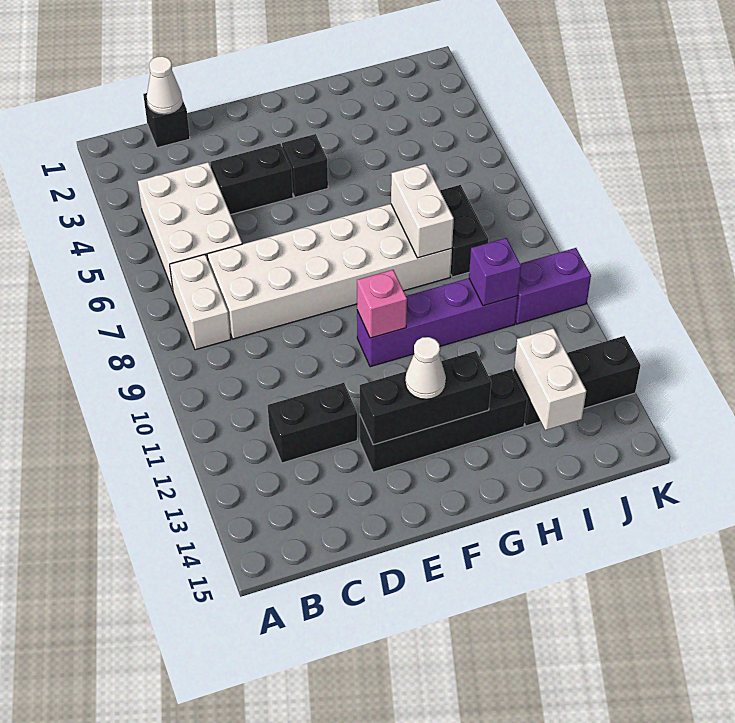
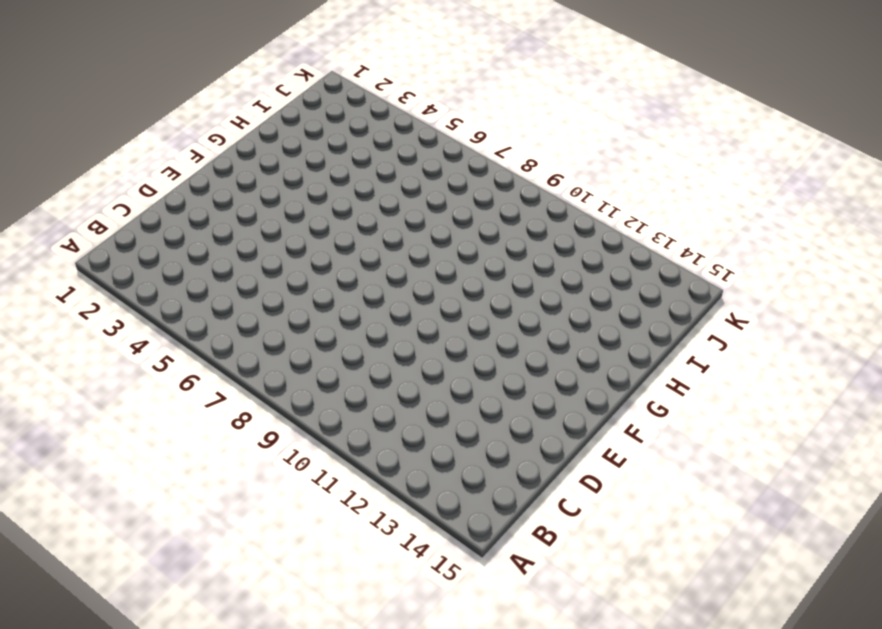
none -> white brick B4:C6 level 1
none -> white brick B7:B8 level 1
none -> black brick C1 level 1

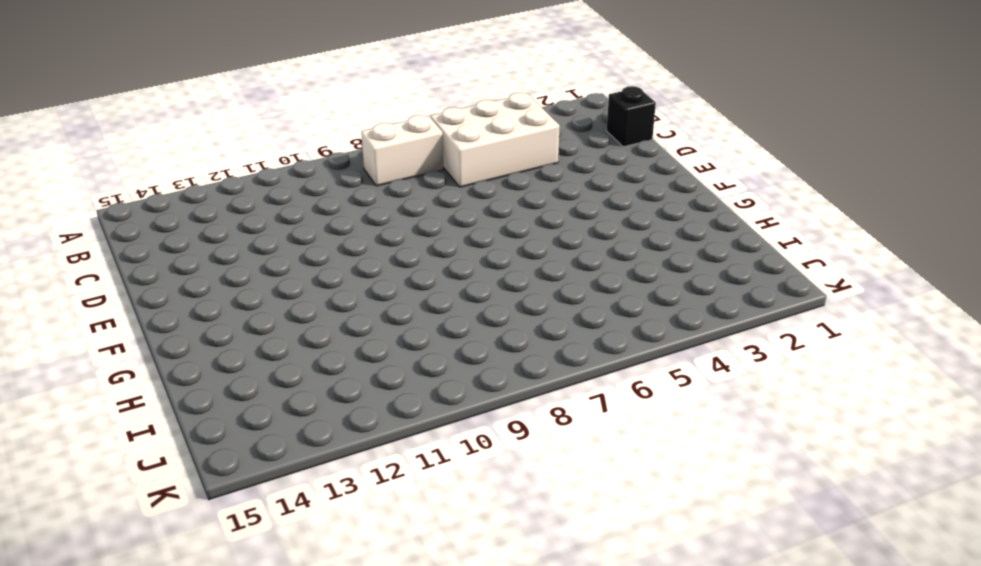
none -> white brick C7:H8 level 1
none -> black brick C12:D12 level 1
none -> black brick D4:E4 level 1

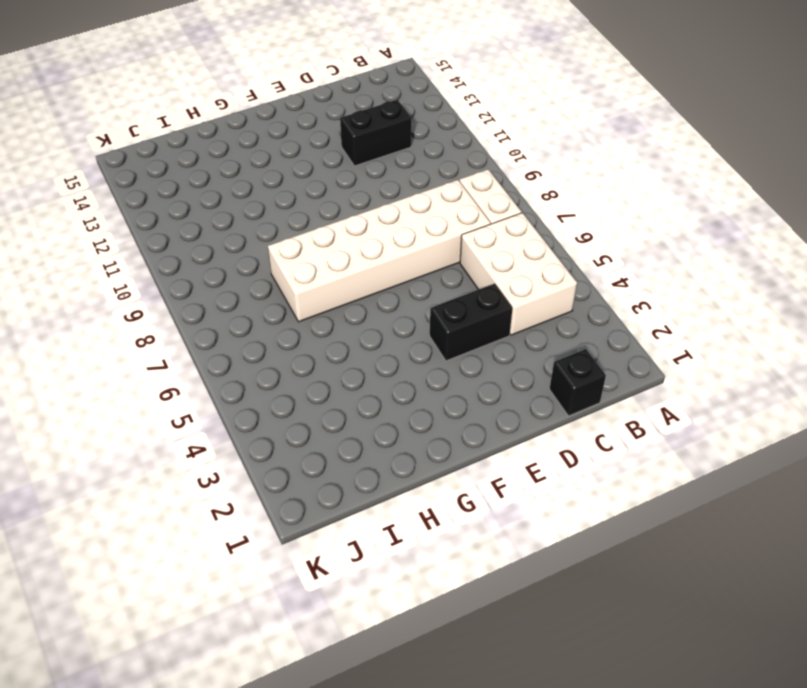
none -> black brick E13:H13 level 1
none -> black brick F4 level 1
none -> purple brick F10:I10 level 1

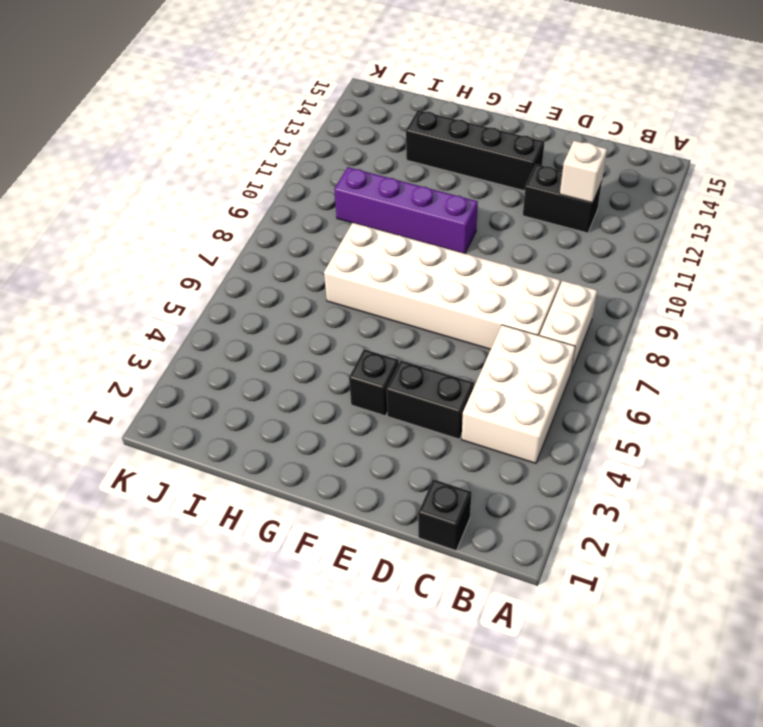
white brick C12 level 2 -> none
none -> black brick I7:I8 level 1
none -> black brick I13:K13 level 1
none -> purple brick J10:K10 level 1

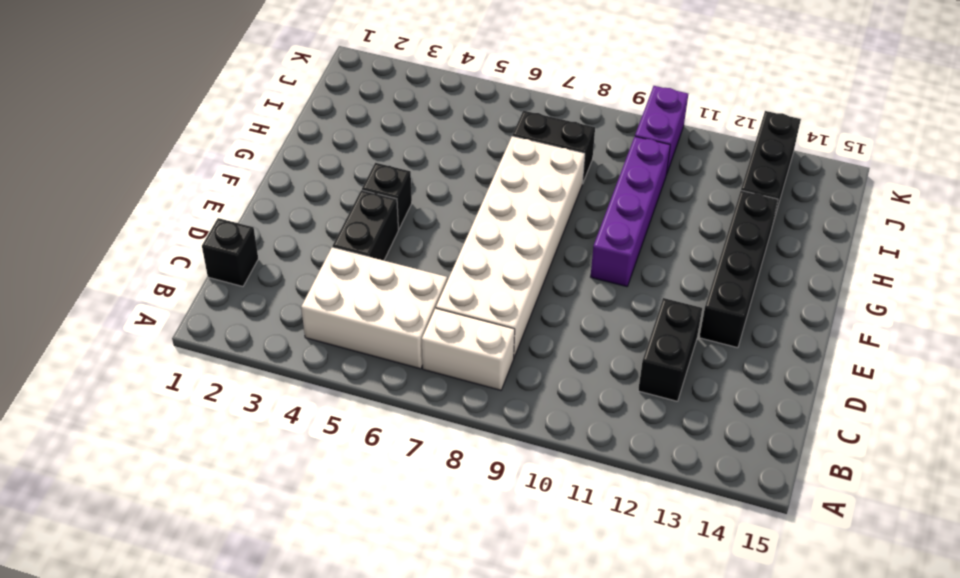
none -> white cone C1 level 2
none -> black brick E13:G13 level 2
none -> pink brick F10 level 2

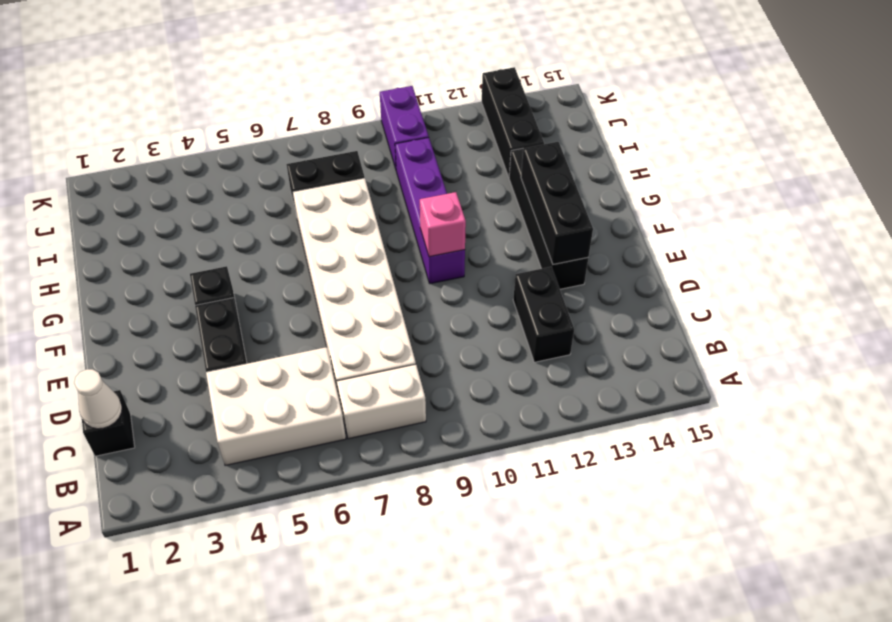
none -> white brick H7:H8 level 2
none -> purple brick I10 level 2
none -> white brick I13:I14 level 2

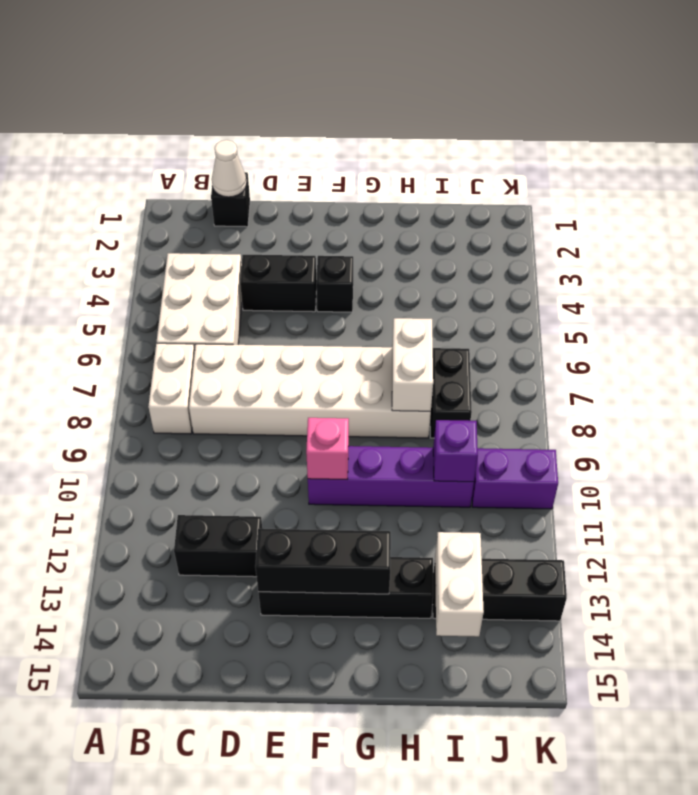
none -> white cone F13 level 3

